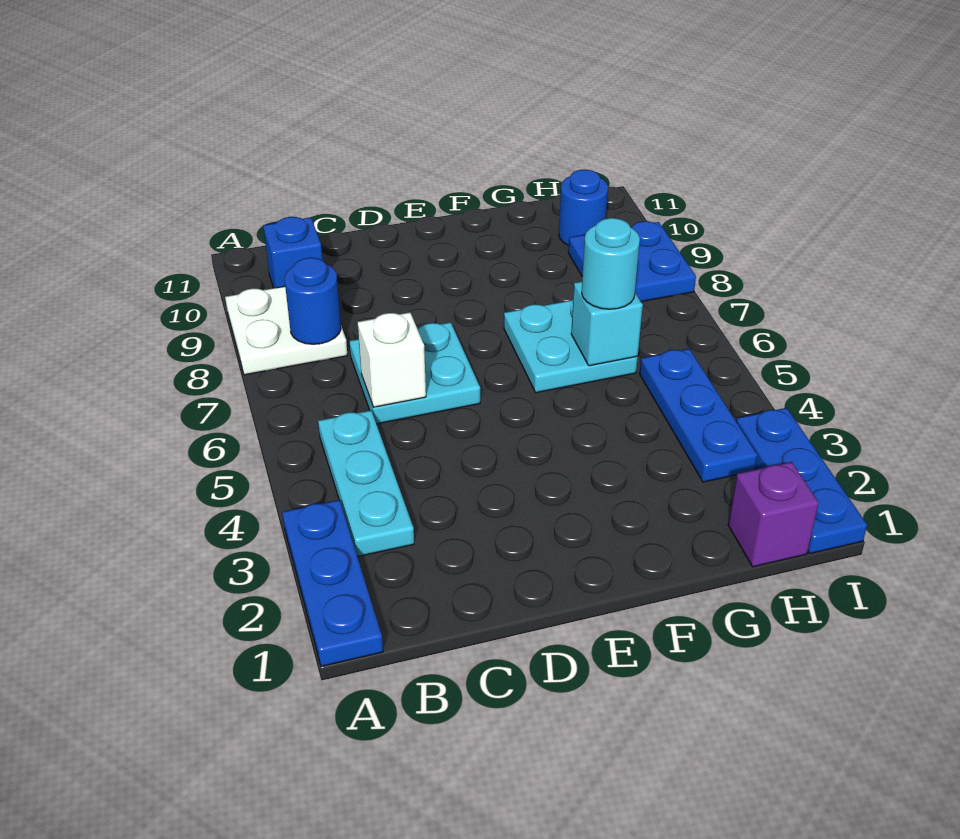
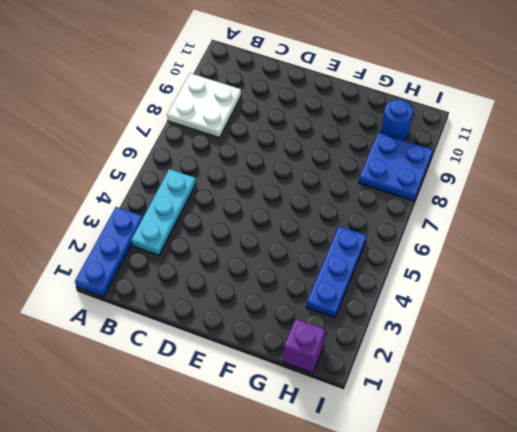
none -> blue brick B10 level 1
none -> cyan plate C6:D7 level 1
none -> cyan plate F6:G7 level 1

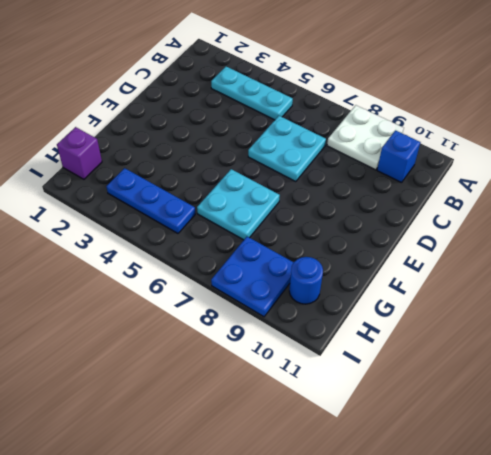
none -> blue plate A1:A3 level 1
none -> blue plate I1:I3 level 1
none -> blue round brick B8 level 2

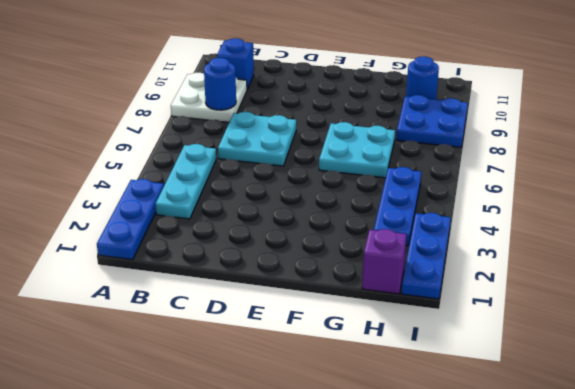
none -> white brick C6 level 2
none -> cyan brick G6 level 2
none -> cyan round brick G6 level 3

